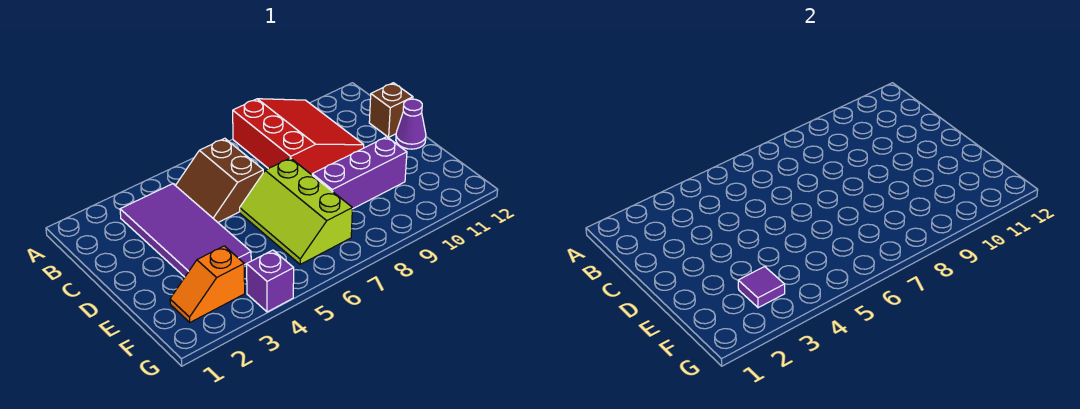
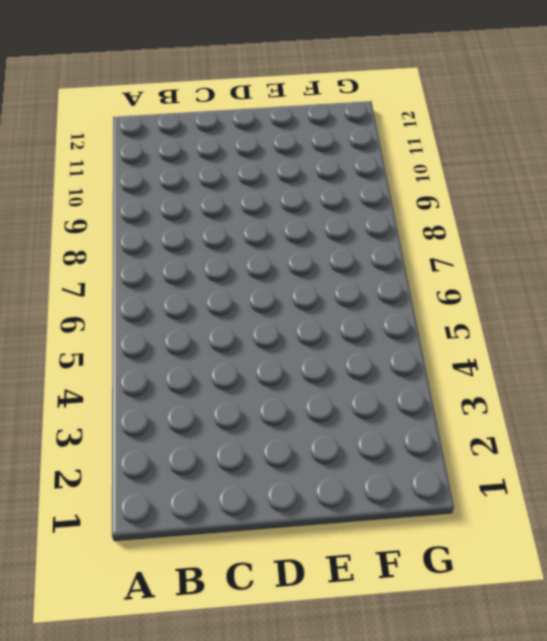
none -> red slope A8:C10 level 1 top 8
none -> purple tile B3:E4 level 1

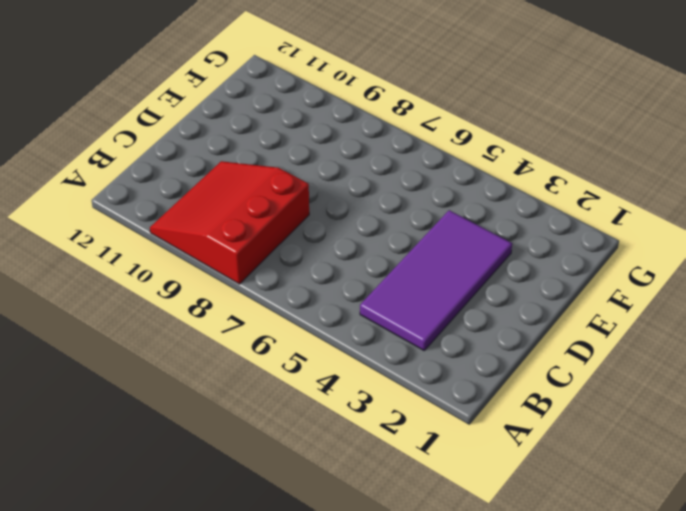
none -> brown slope B5:C6 level 1 top 6
none -> brown brick C12 level 1

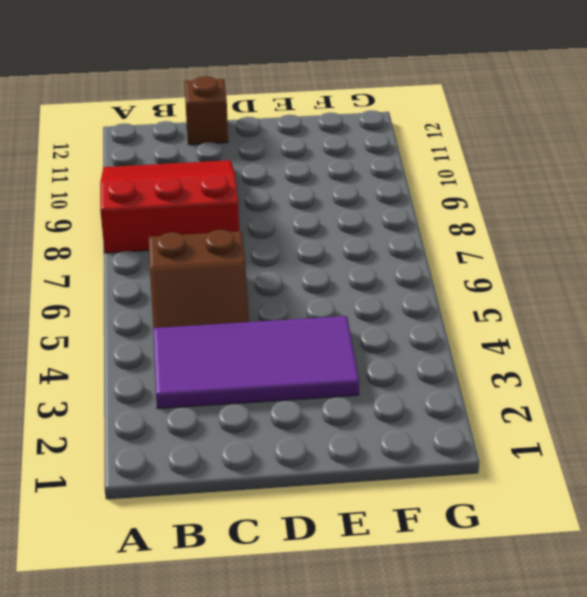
none -> lime slope D6:F7 level 1 top 7
none -> purple cone D12 level 1

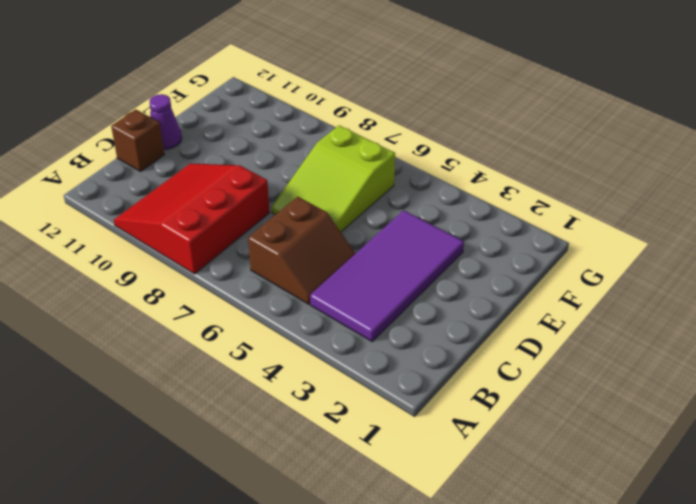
lime slope D6:F7 level 1 top F -> lime slope D6:F7 level 1 top 7
none -> purple brick E8:E10 level 1
none -> orange slope F2:F3 level 1 top 3

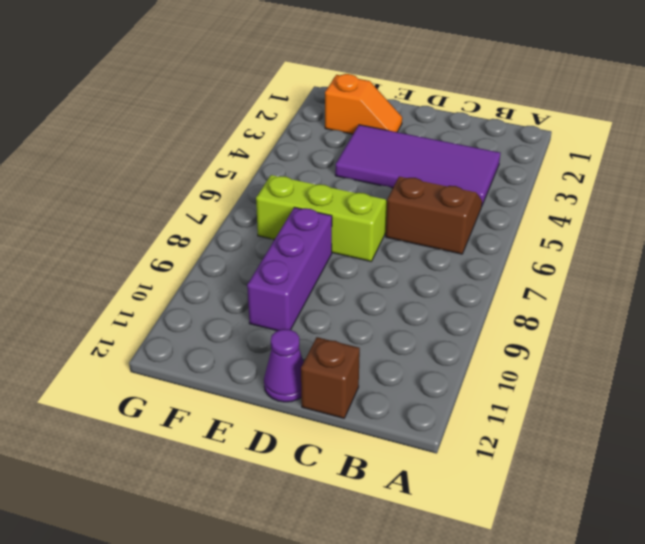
orange slope E2:F2 level 1 top F -> orange slope F2:F3 level 1 top 3
none -> red slope A8:C10 level 1 top 8
none -> purple brick G4 level 1

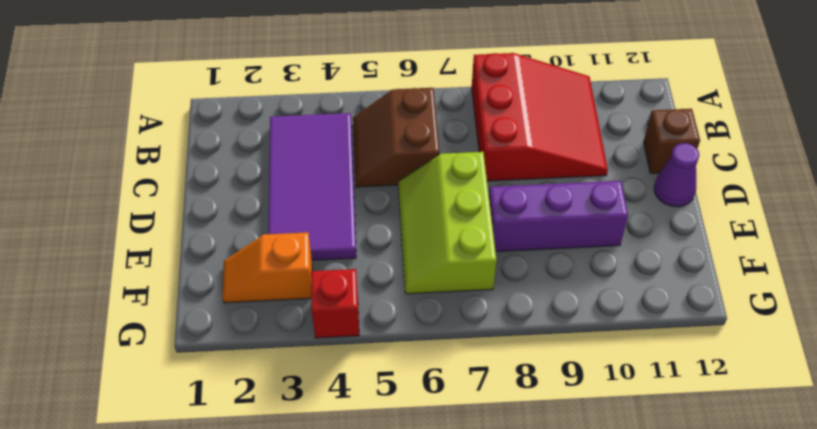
red brick G4 level 1 -> purple brick G4 level 1
none -> purple tile F3 level 2

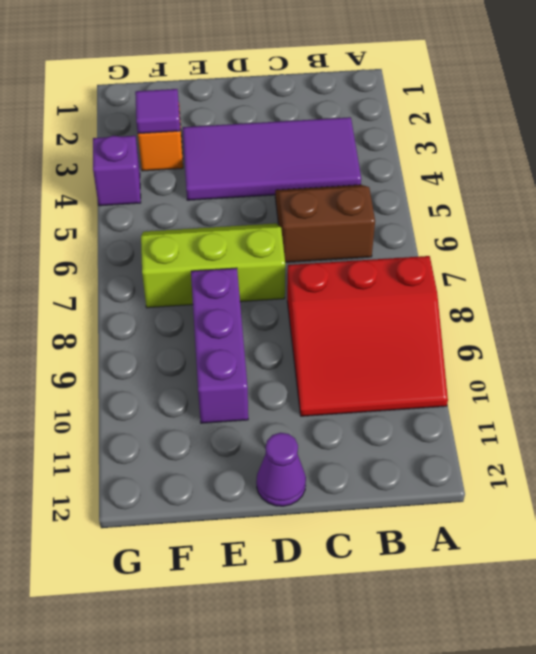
none -> brown brick C12 level 1

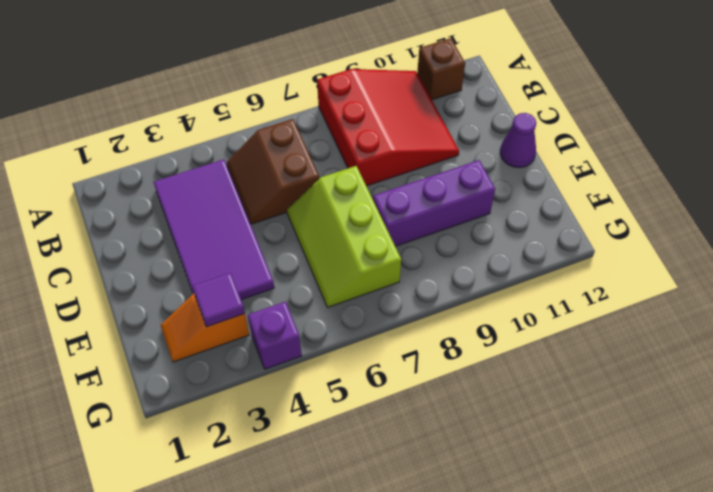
brown brick A11 level 1 -> brown brick C12 level 1

